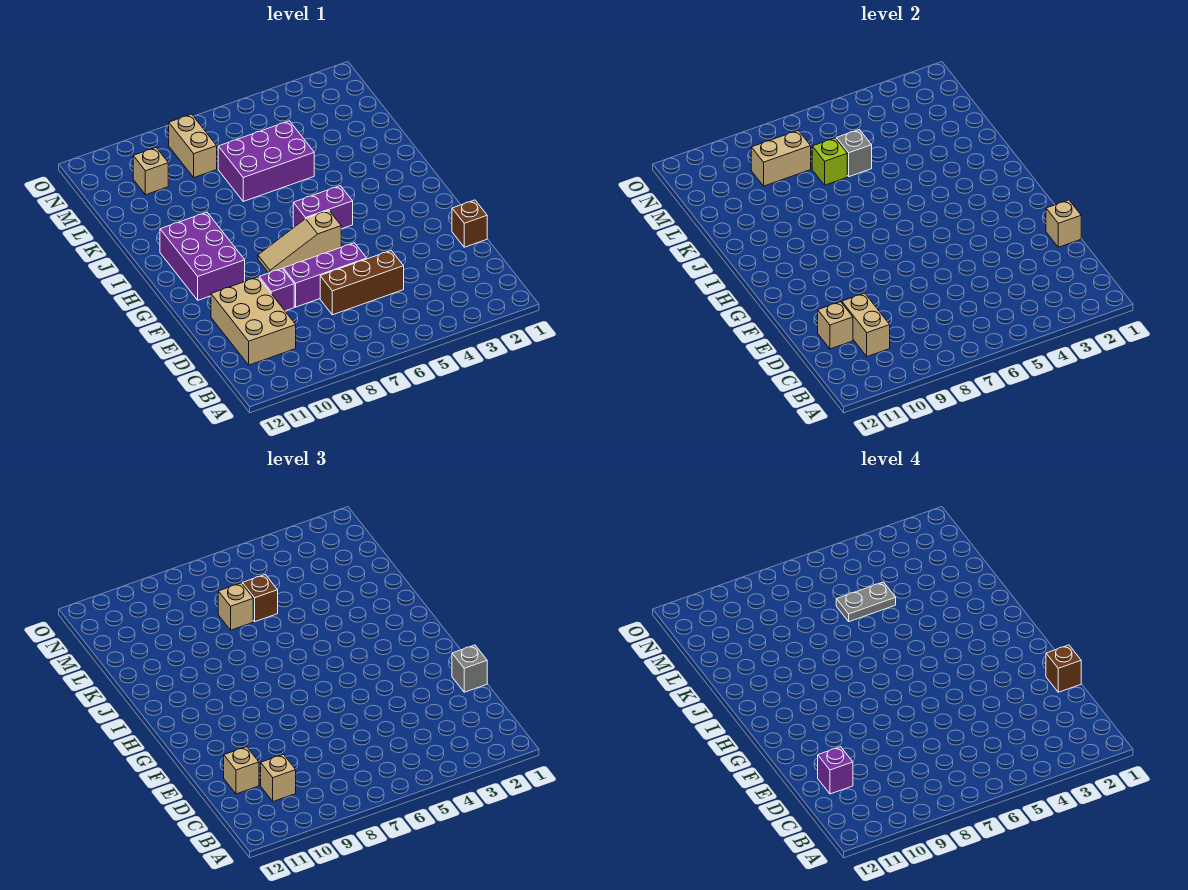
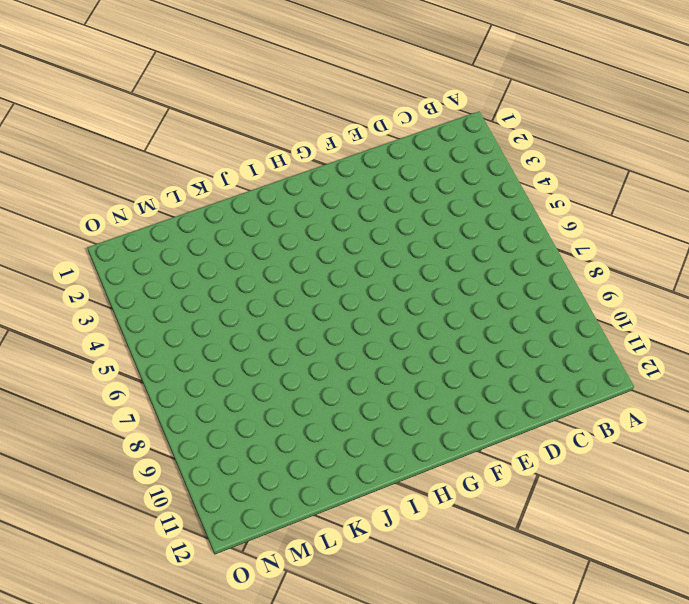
none -> tan brick C10:E11 level 1
none -> brown brick D5:D7 level 1
none -> brown brick E1 level 1

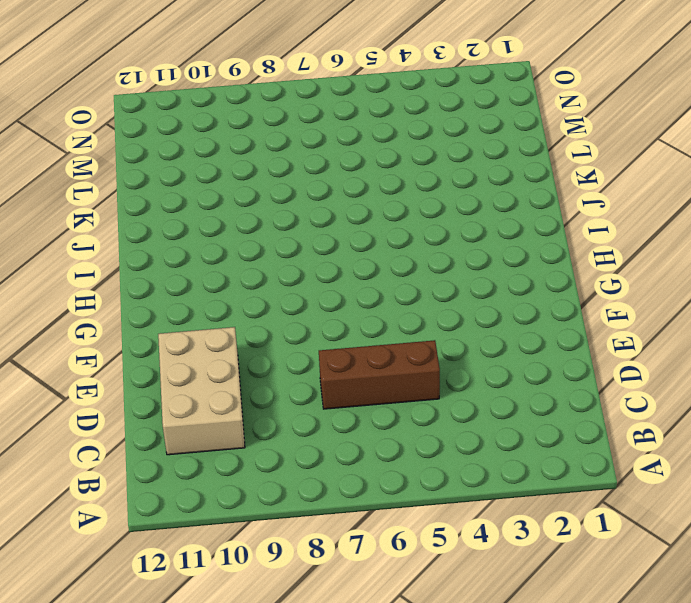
none -> brown brick E1 level 1
none -> purple brick E6:E8 level 1
none -> purple brick E9 level 1

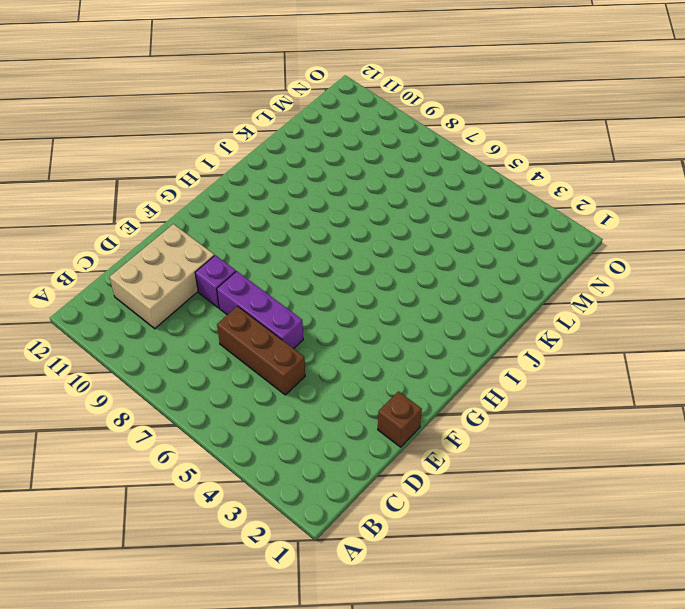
none -> tan slope G6:G8 level 1 top 6
none -> purple brick G10:I11 level 1
none -> purple brick H5:H6 level 1

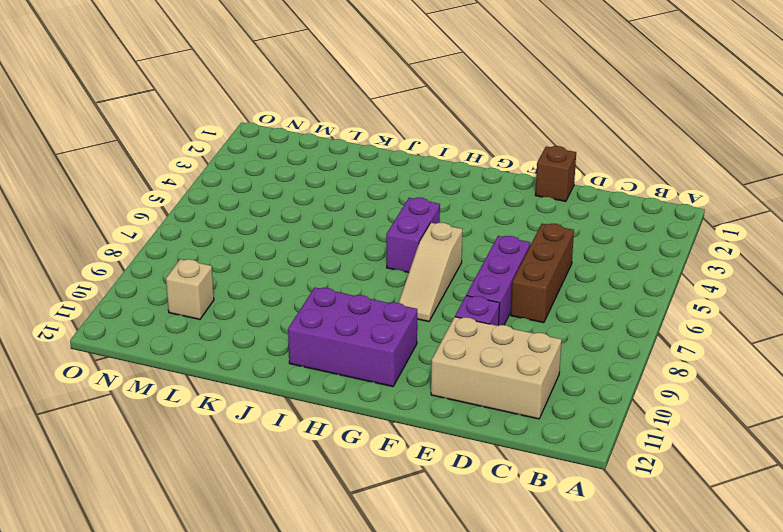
none -> purple brick K5:L7 level 1
none -> tan brick M8:N8 level 1
none -> tan brick C10:D10 level 2

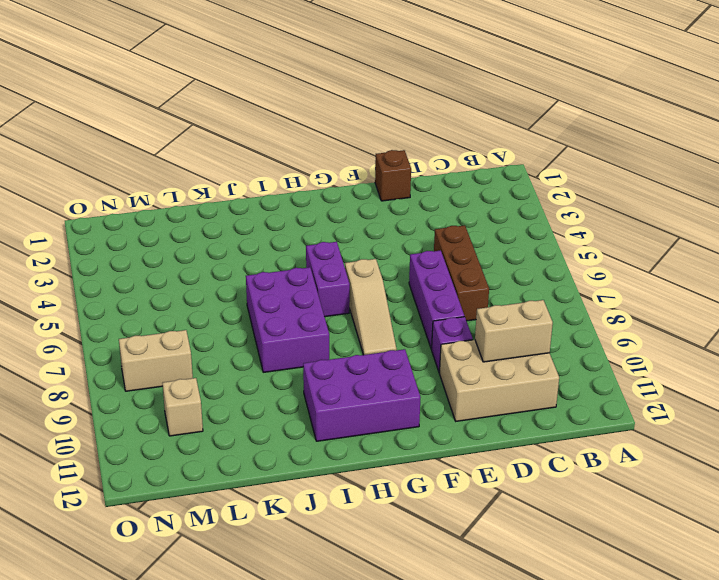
purple brick I6:J8 level 1 -> purple brick K5:L7 level 1
none -> tan brick D11 level 2
none -> tan brick E1 level 2
none -> grey brick L6 level 2

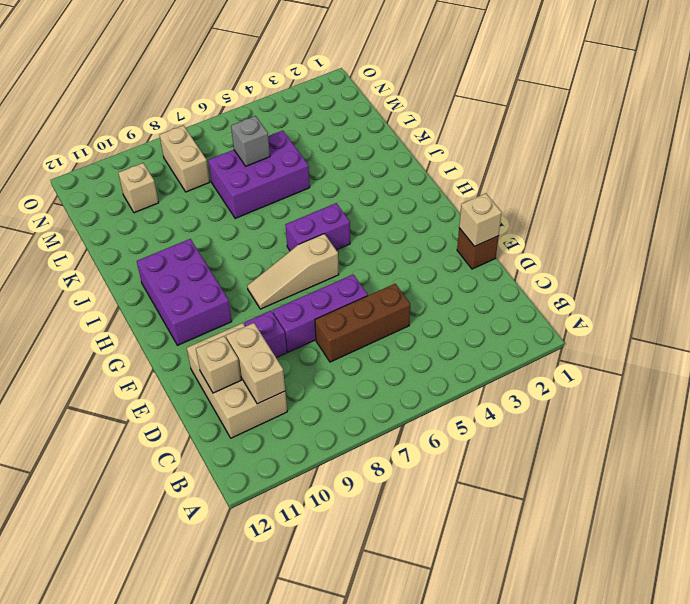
none -> lime brick L7 level 2
none -> tan brick M8:M9 level 2
none -> tan brick C10 level 3

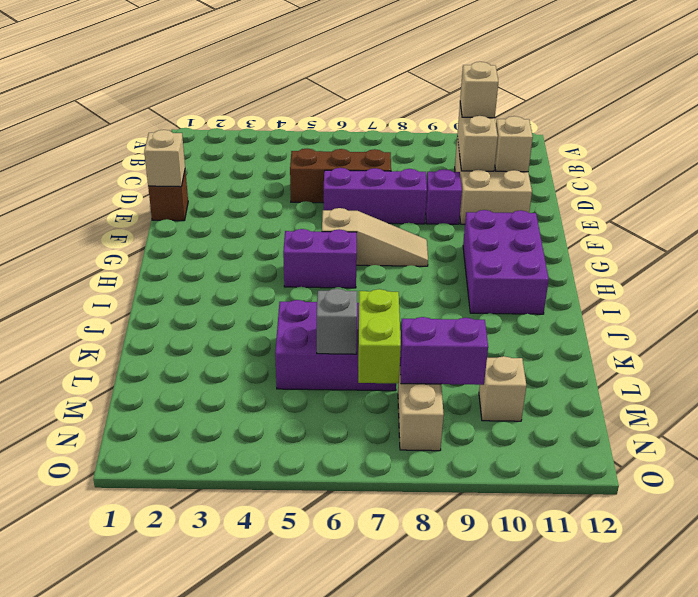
lime brick L7:M7 level 2 -> lime brick L7 level 2
purple brick M8:M9 level 2 -> tan brick M8:M9 level 2
none -> tan brick D11 level 3
none -> grey brick E1 level 3
none -> brown brick L6 level 3

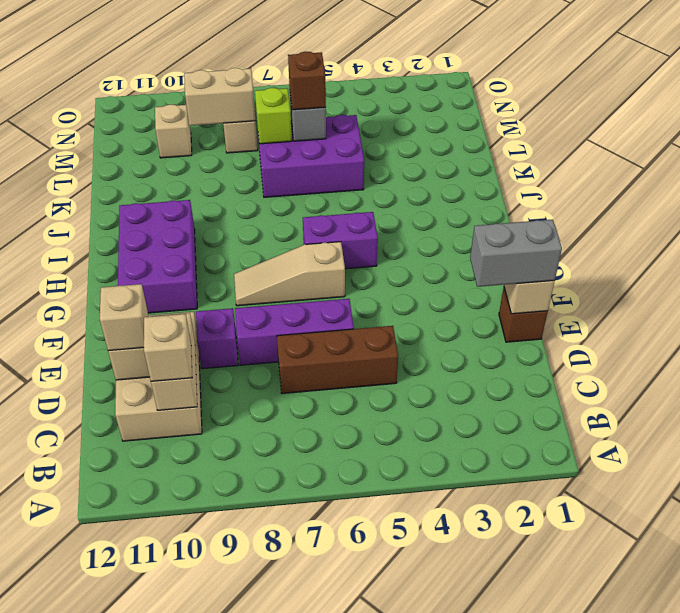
grey brick E1:E2 level 3 -> grey brick E1 level 3
none -> tan brick L7 level 3
none -> purple brick D11 level 4
none -> brown brick E1 level 4

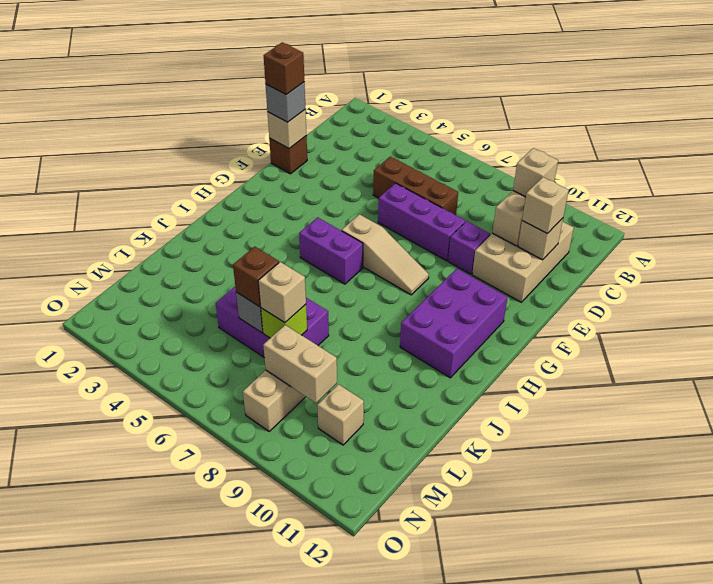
none -> purple brick D11 level 4
none -> grey plate L5:L6 level 4

